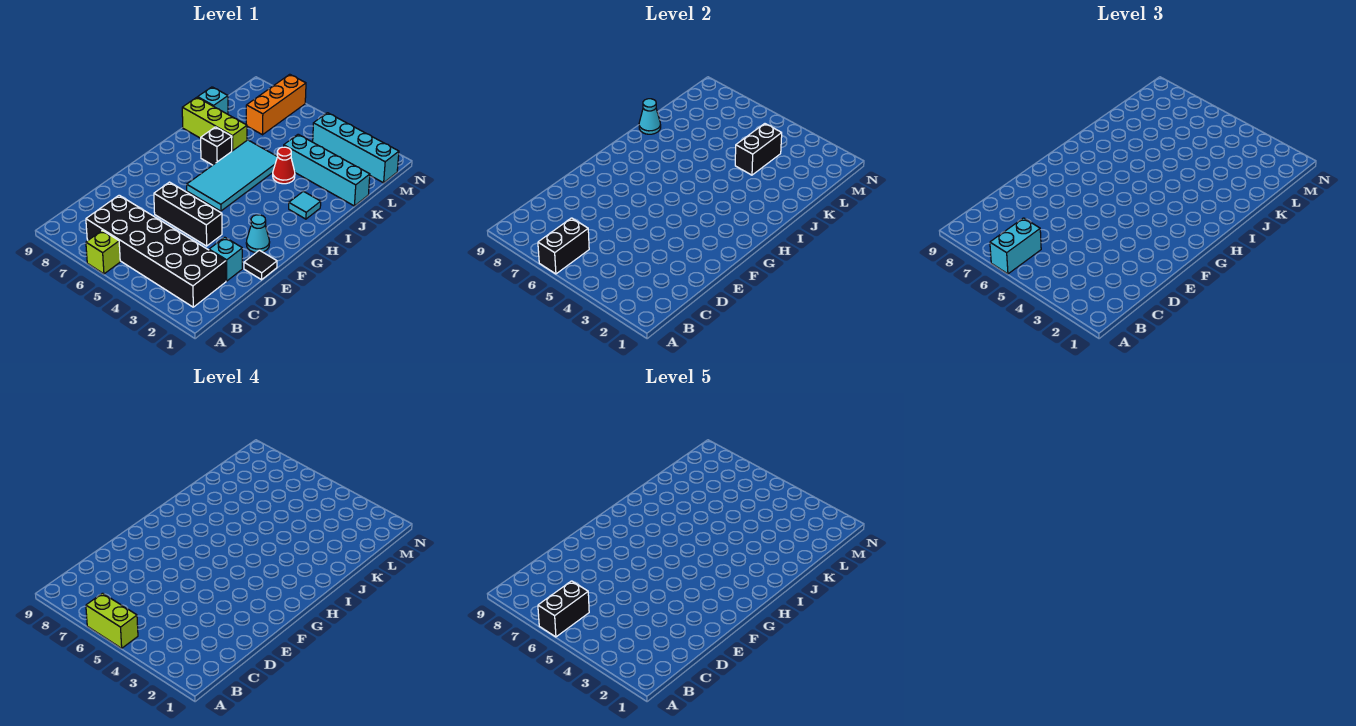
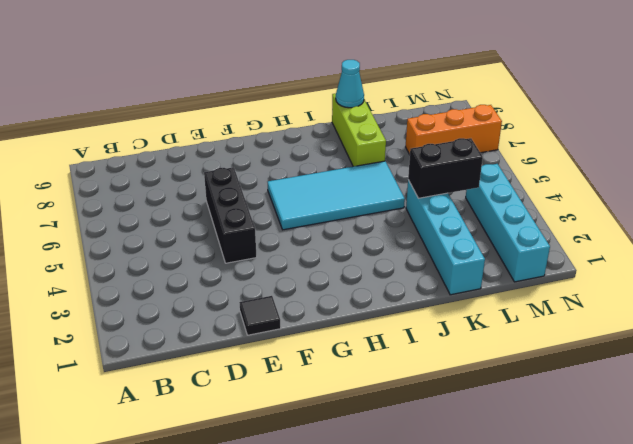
none -> lime brick A6 level 1
none -> black brick B2:C7 level 1
none -> cyan brick D2 level 1

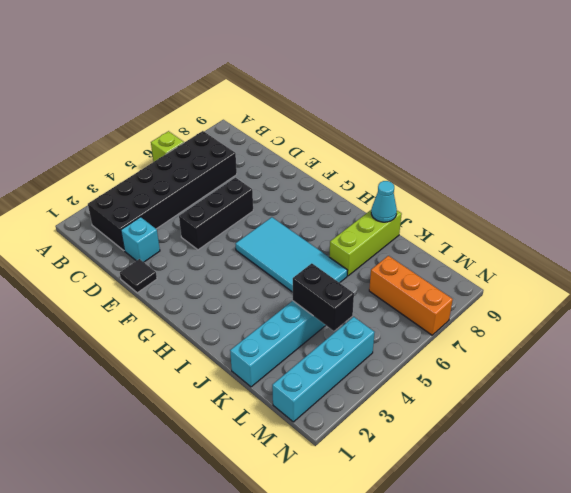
none -> cyan cone F2 level 1
none -> cyan tile I2 level 1
none -> black brick I7 level 1

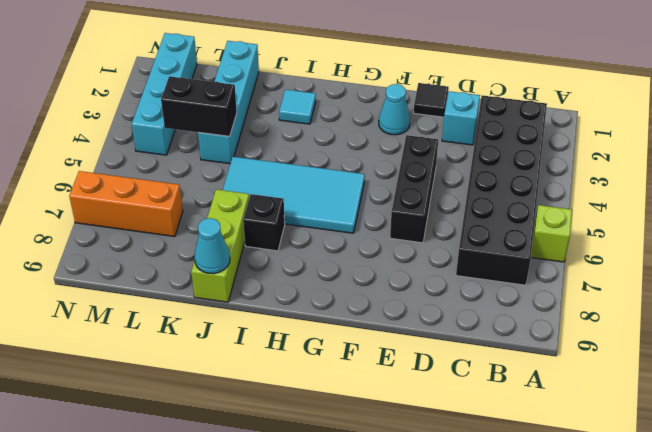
none -> red cone J4 level 1
none -> cyan brick K9 level 1
none -> black brick A6:B6 level 2

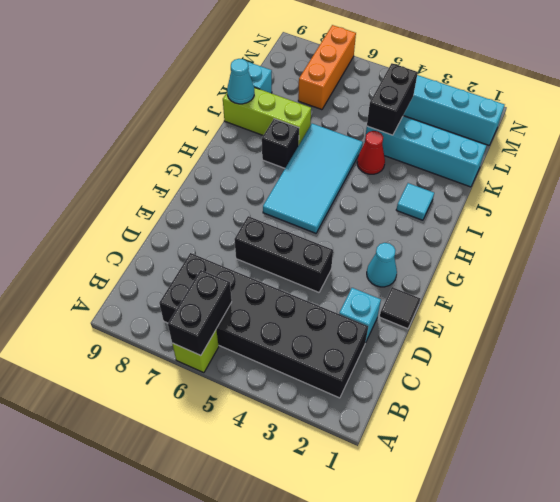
none -> cyan brick A6:B6 level 3
none -> lime brick A5:A6 level 4
none -> black brick A6:B6 level 5

